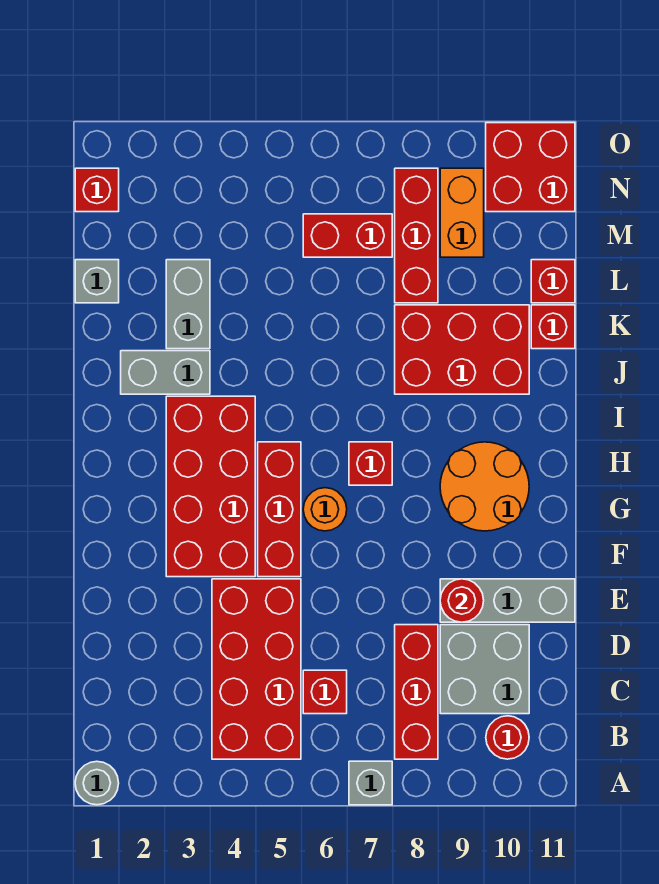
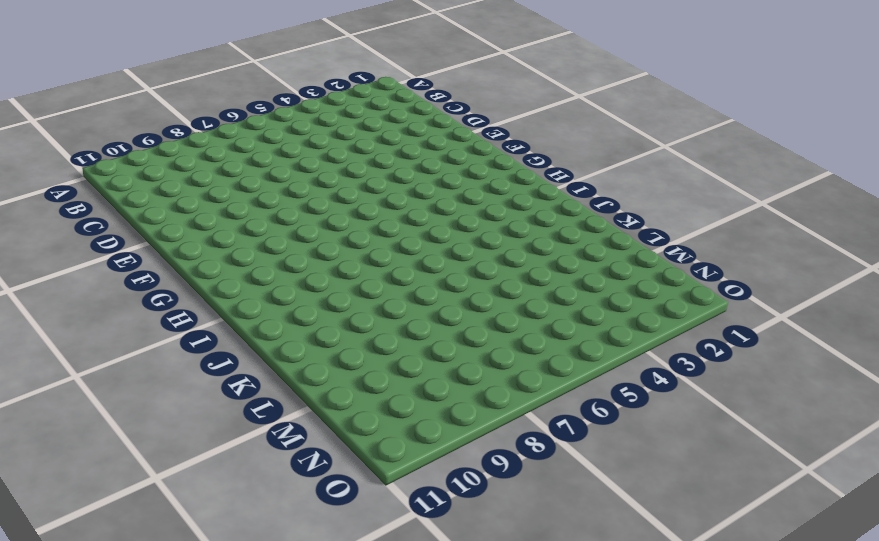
none -> grey round brick A1 level 1
none -> grey brick A7 level 1
none -> red brick B4:E5 level 1

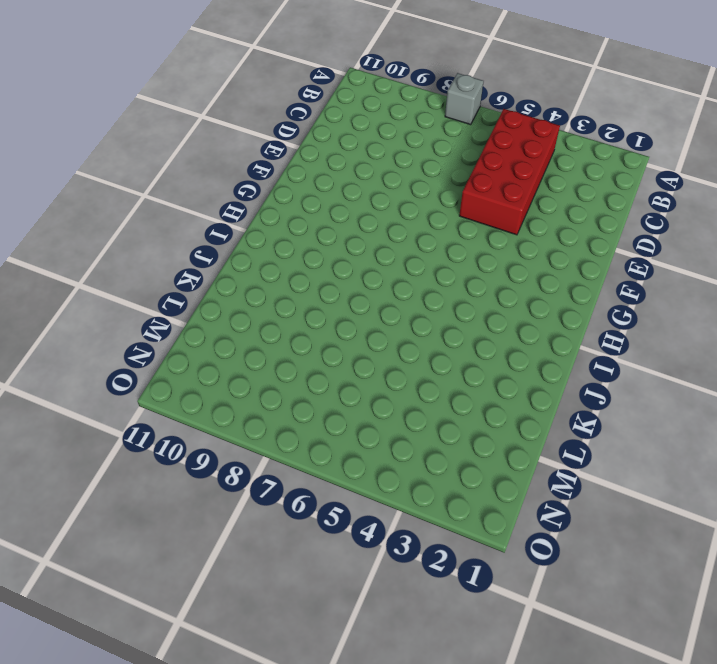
none -> grey round brick A1 level 1
none -> red brick B8:D8 level 1
none -> red round brick B10 level 1

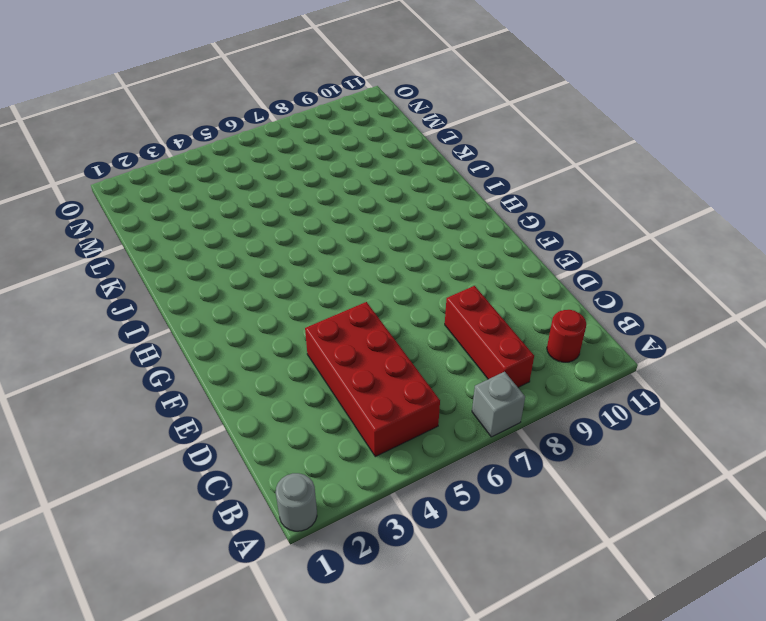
none -> red brick C6 level 1
none -> grey brick C9:D10 level 1
none -> grey brick E9:E11 level 1

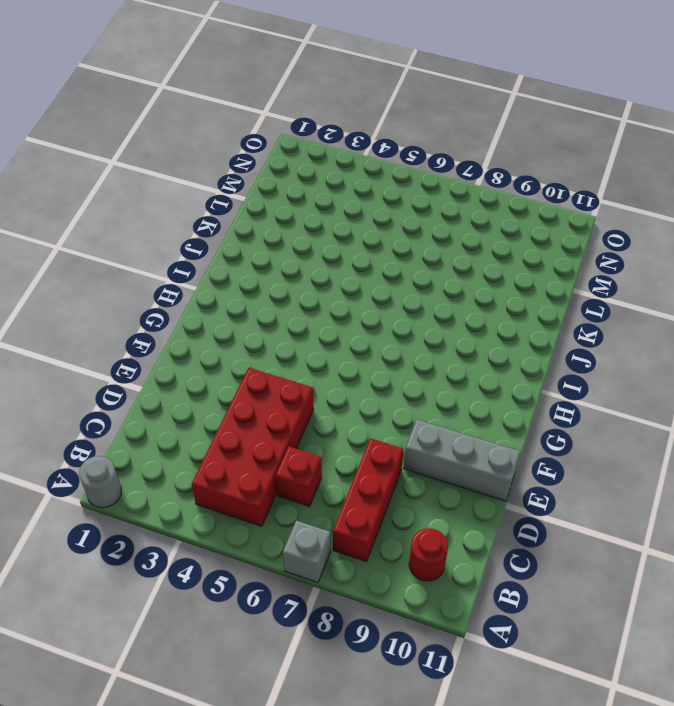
none -> grey brick C9:D10 level 1
none -> red brick F3:I4 level 1
none -> red brick F5:H5 level 1

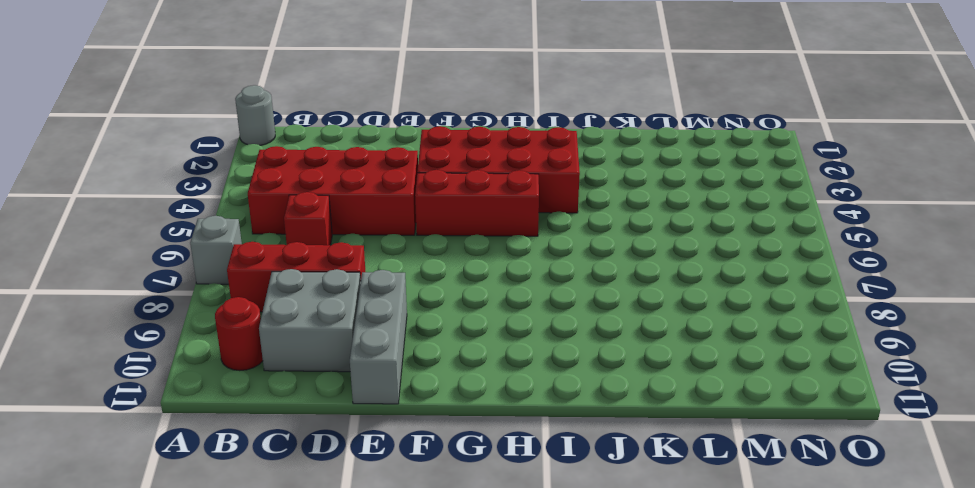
none -> orange round brick G6 level 1
none -> orange round brick G9:H10 level 1
none -> red brick H7 level 1

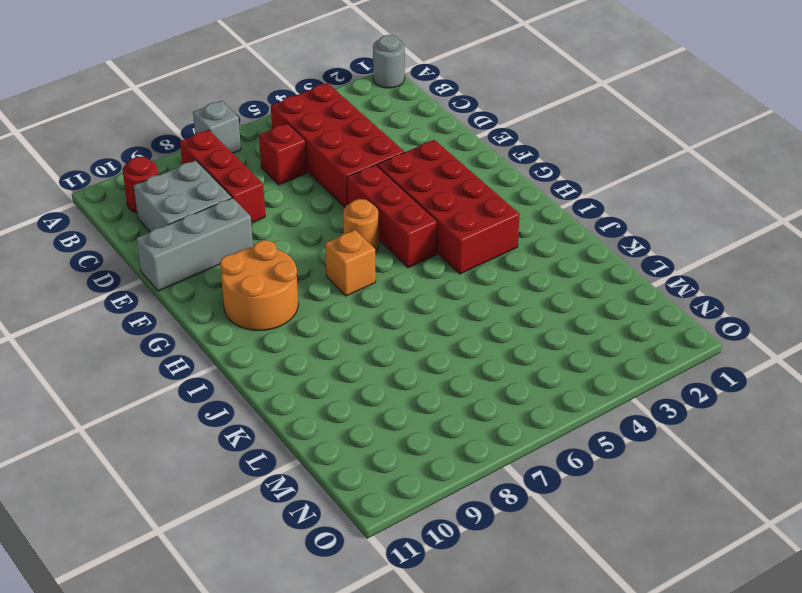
orange brick H7 level 1 -> red brick H7 level 1
none -> grey brick J2:J3 level 1
none -> red brick J8:K10 level 1
none -> grey brick K3:L3 level 1

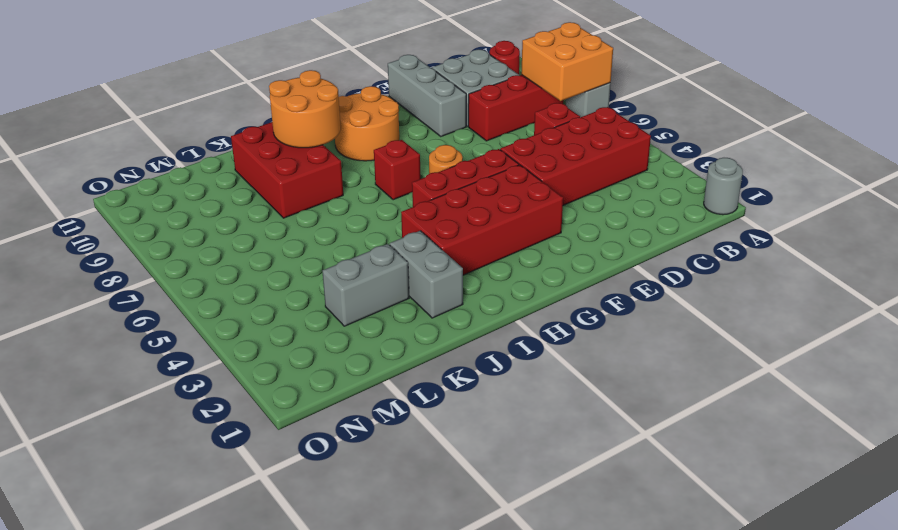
orange brick A7:B8 level 2 -> none
orange round brick I9:J10 level 2 -> none
none -> red brick K11 level 1
none -> grey brick L1 level 1
none -> red brick L8:N8 level 1

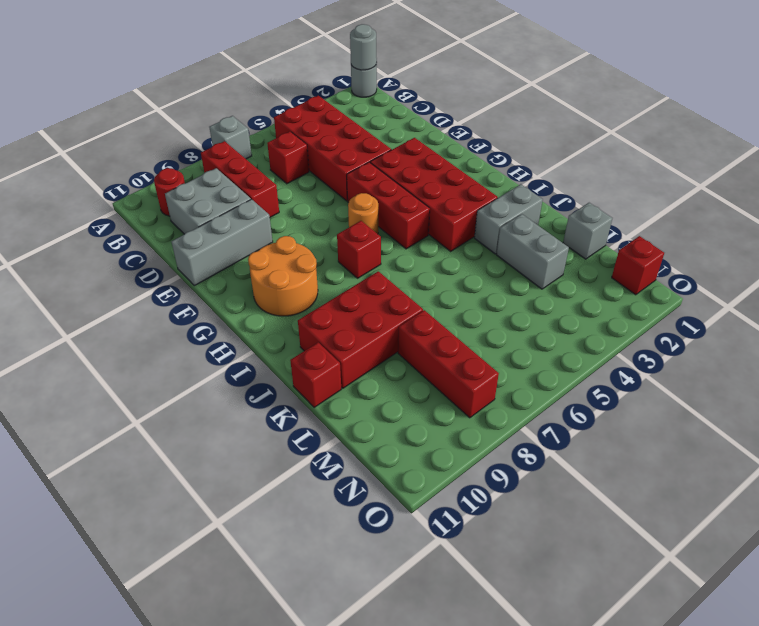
grey round brick A1 level 2 -> none
none -> red brick L11 level 1
none -> red brick M6:M7 level 1
none -> orange brick M9:N9 level 1

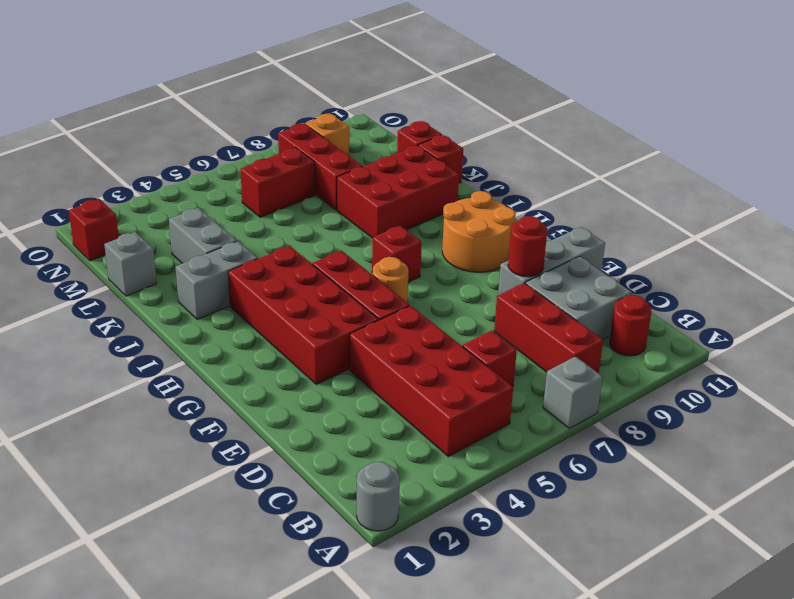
orange brick N9 level 1 -> orange brick M9:N9 level 1
none -> red brick N10:O11 level 1

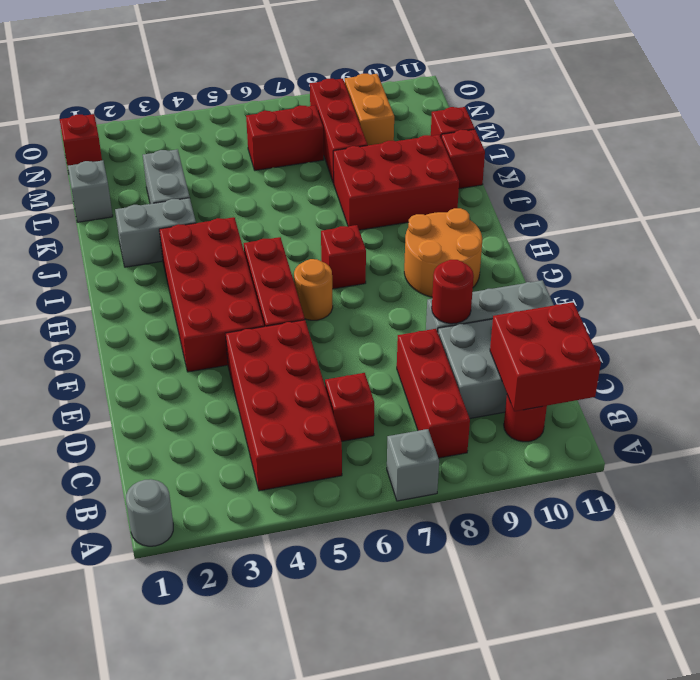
red brick B10:C11 level 2 -> red brick N10:O11 level 1

